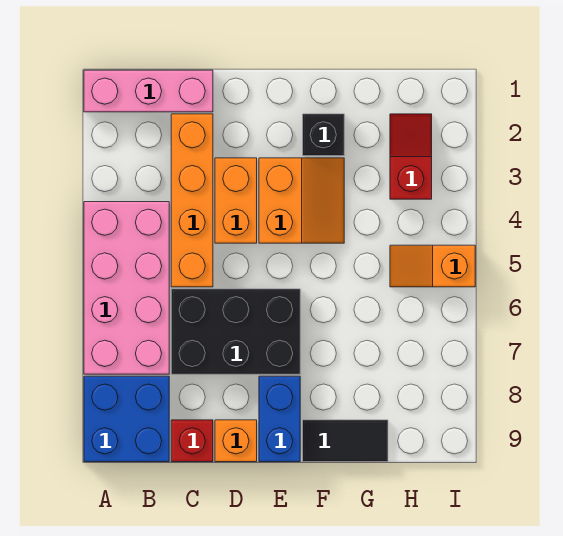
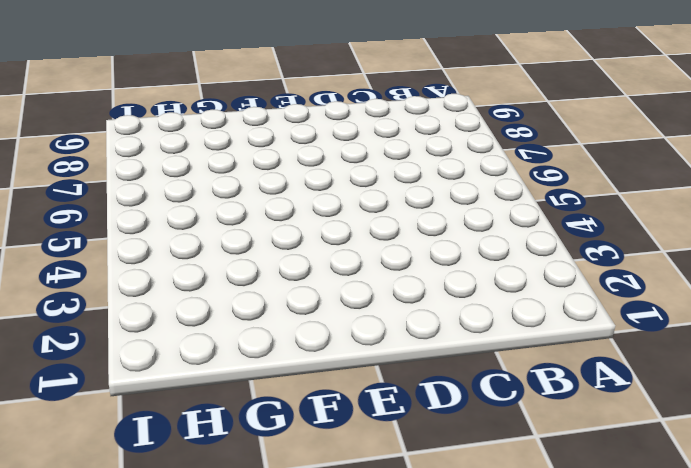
none -> pink brick A1:C1 level 1
none -> pink brick A4:B7 level 1
none -> blue brick A8:B9 level 1

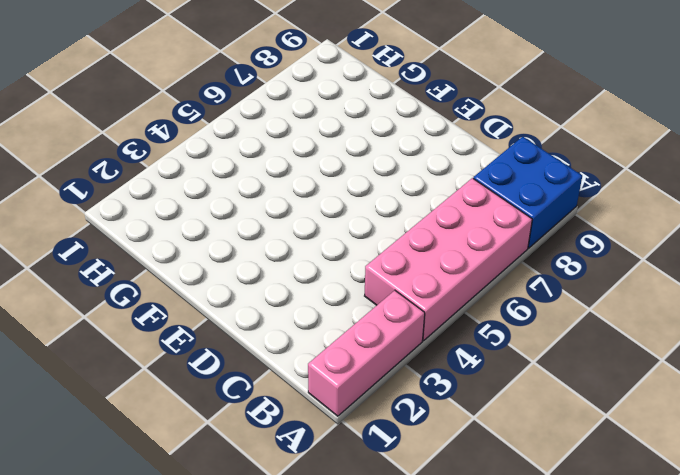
pink brick A1:A3 level 1 -> pink brick A1:C1 level 1
none -> orange brick C2:C5 level 1
none -> black brick C6:E7 level 1
none -> red brick C9 level 1

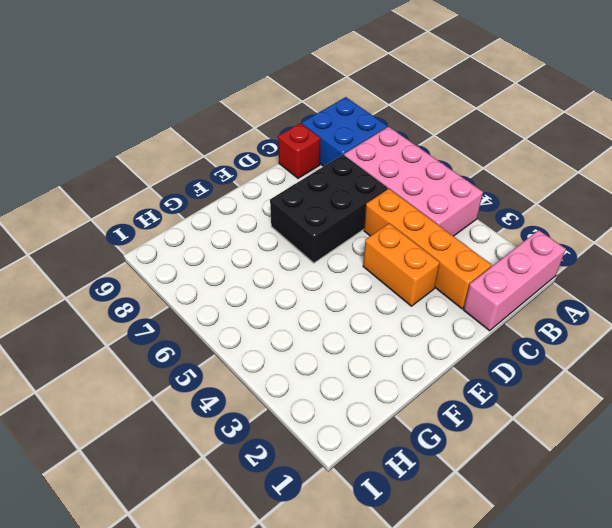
none -> orange brick D9 level 1
none -> orange slope E3:F4 level 1 top E
none -> blue brick E8:E9 level 1

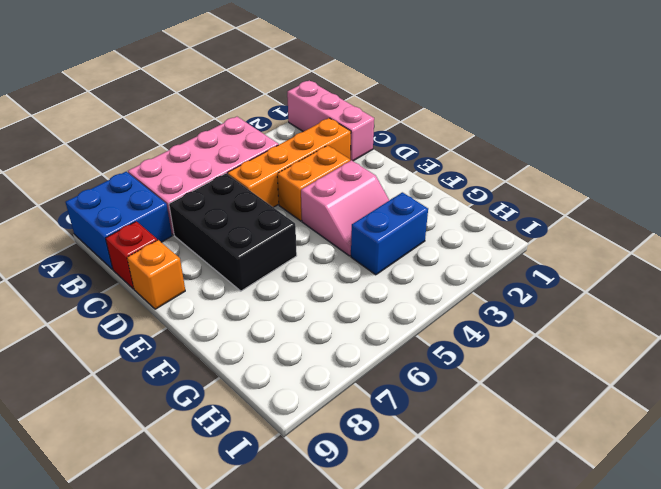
pink slope E3:F4 level 1 top E -> orange slope E3:F4 level 1 top E
blue brick G3:G4 level 1 -> blue brick E8:E9 level 1
none -> black brick F2 level 1
none -> black tile F9:G9 level 1
none -> red slope H2:H3 level 1 top 3

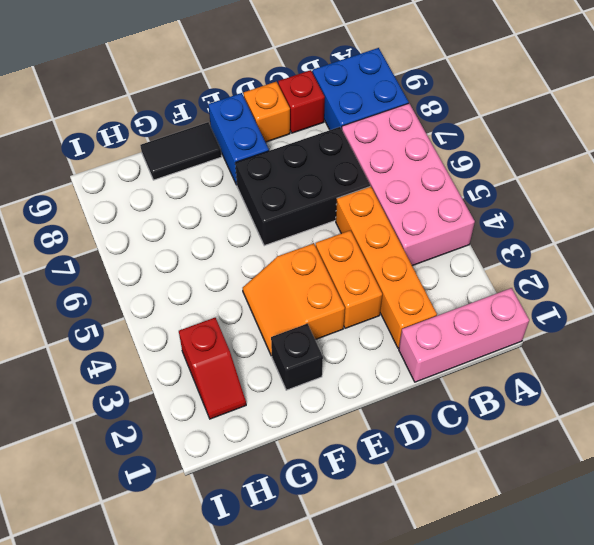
none -> orange slope H5:I5 level 1 top I

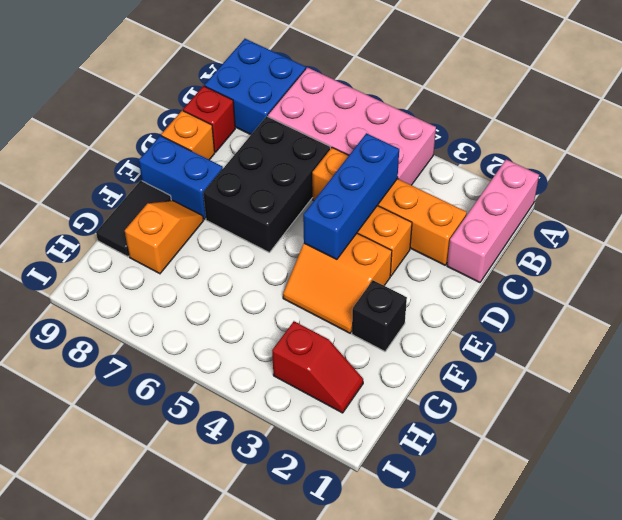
blue brick C4:E4 level 2 -> none
orange slope F8:G8 level 1 top G -> orange slope H5:I5 level 1 top I

